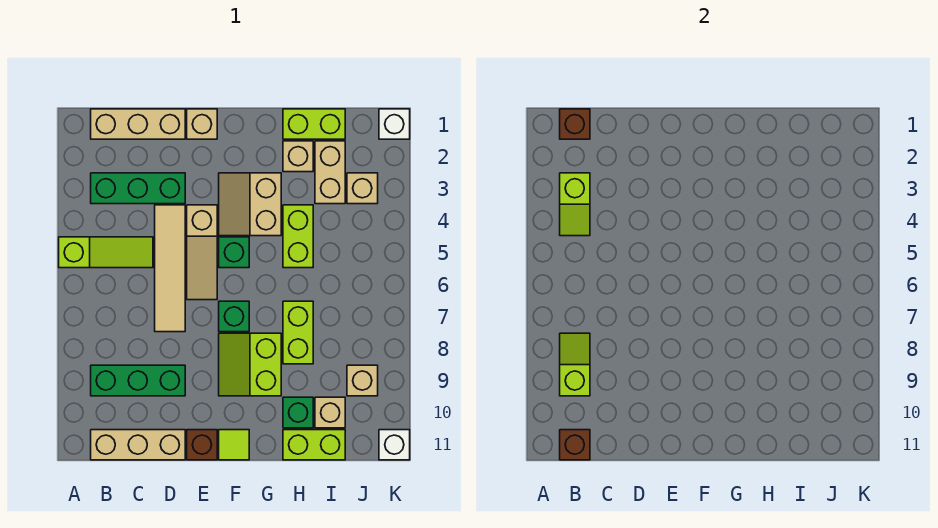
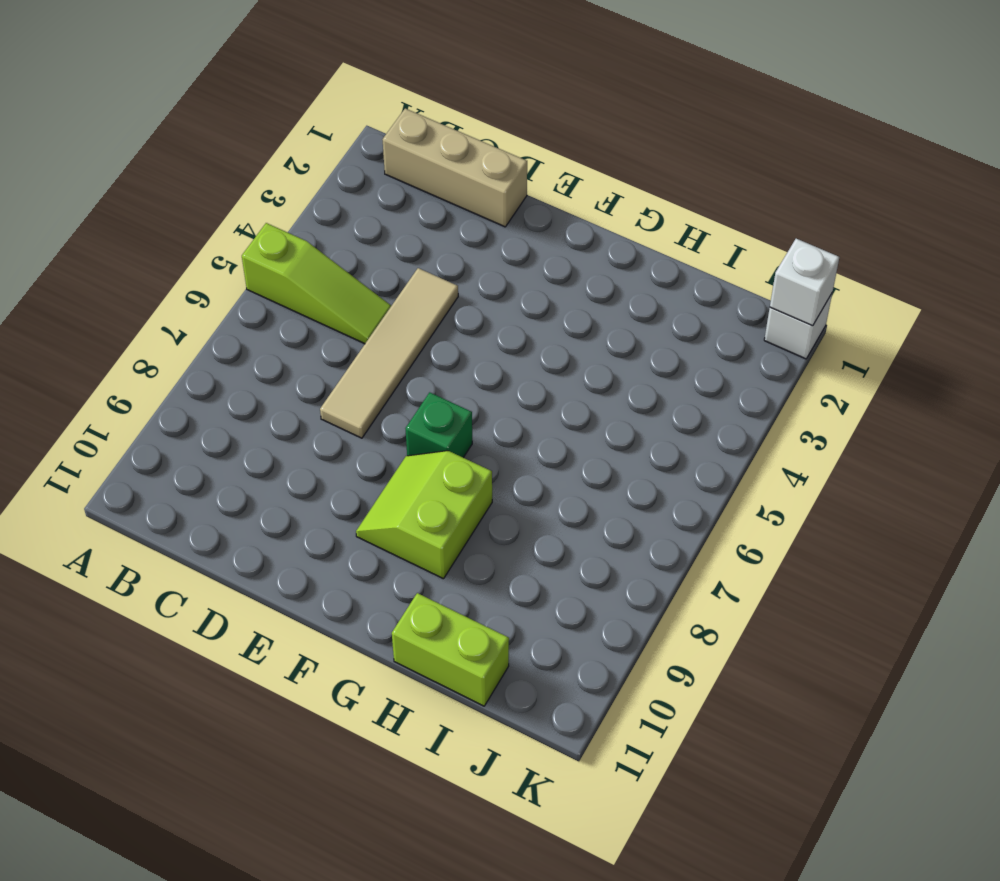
white brick K1 level 2 -> white brick K11 level 1
none -> green brick B3:D3 level 1
none -> green brick B9:D9 level 1
none -> tan brick B11:D11 level 1
none -> tan brick E1 level 1

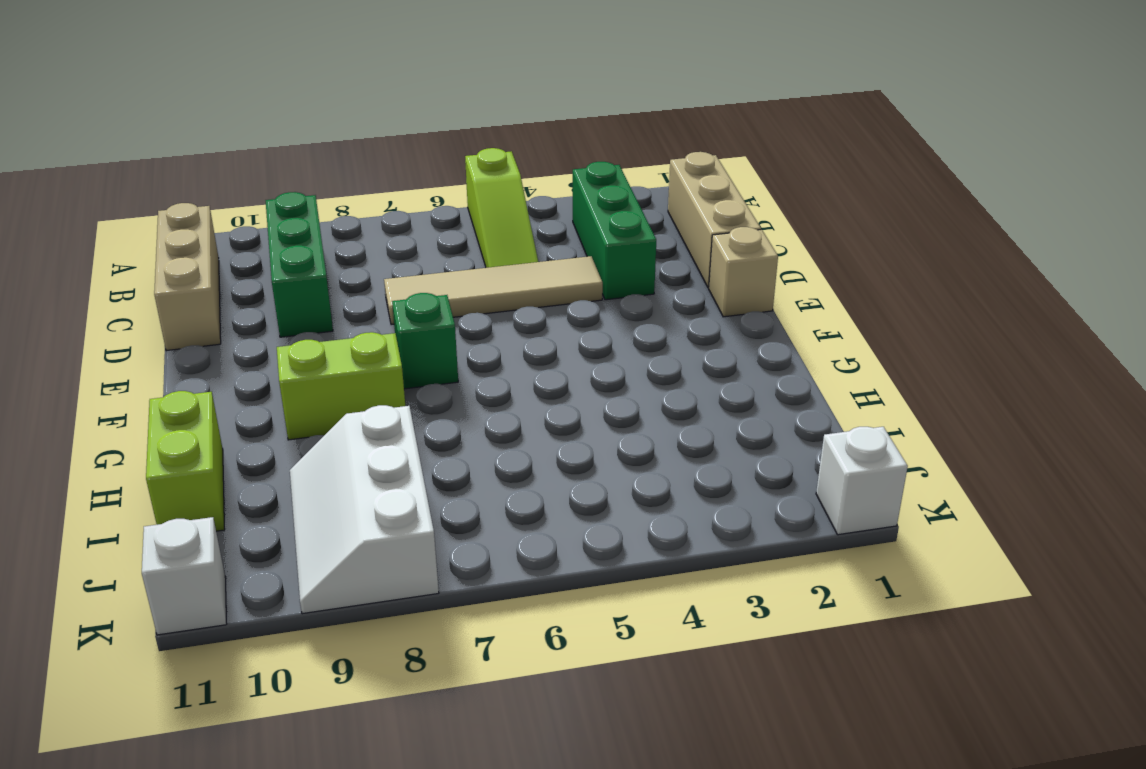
white slope I8:K9 level 1 top 8 -> tan brick J9 level 1
none -> tan slope E4:E6 level 1 top 4
none -> brown brick E11 level 1
none -> tan slope F3:G4 level 1 top G
none -> green brick F5 level 1

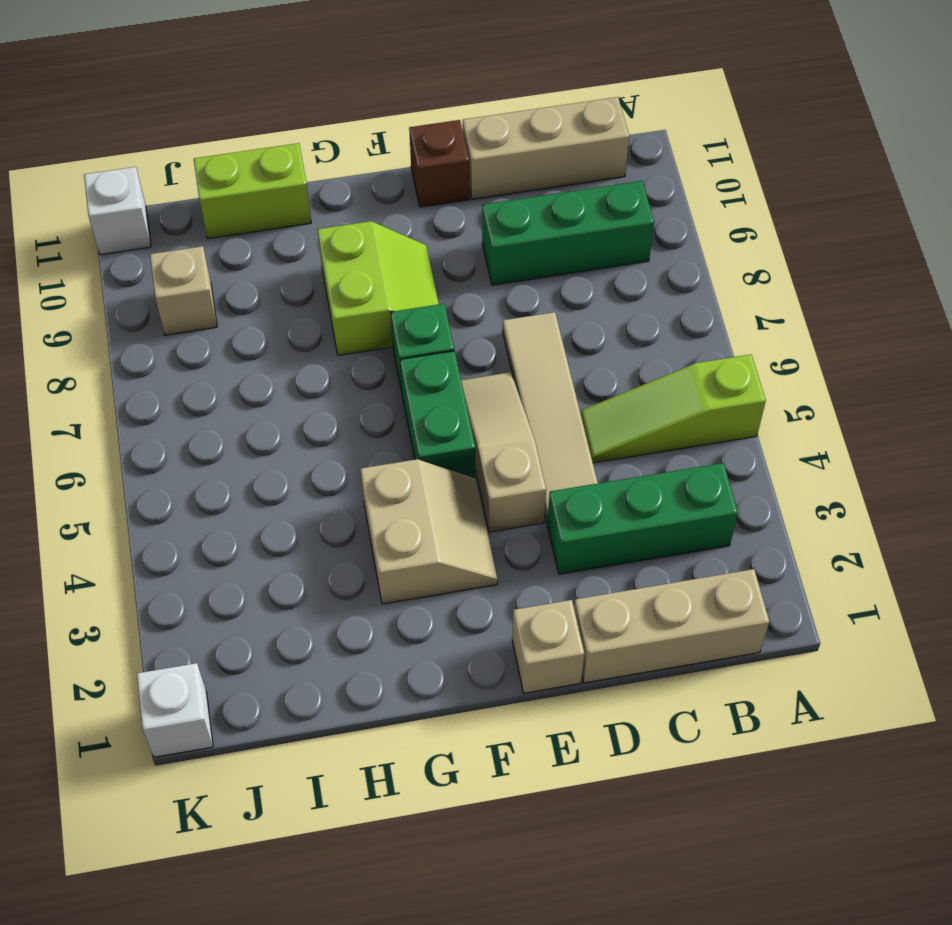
green brick F5:F6 level 1 -> green brick F5 level 1
none -> lime tile F11 level 1
none -> lime brick H1:I1 level 1
none -> tan brick H2 level 1
none -> lime brick H4:H5 level 1

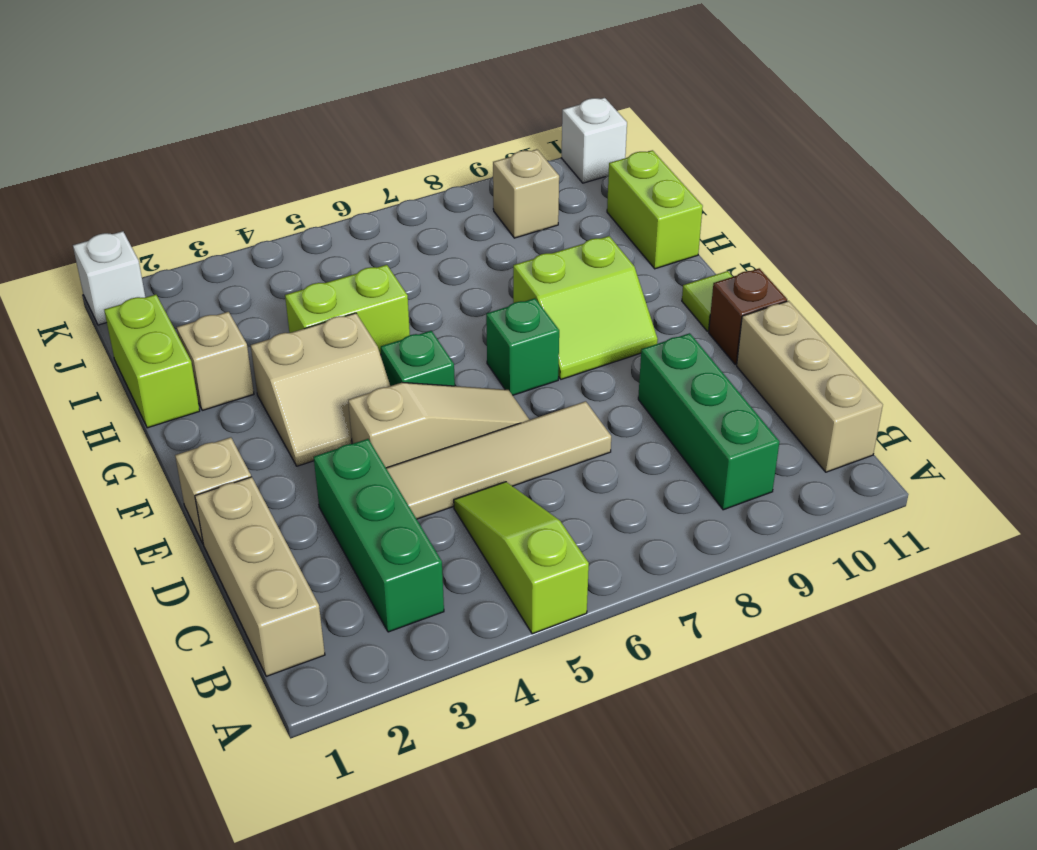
none -> lime brick H7:H8 level 1
none -> green brick H10 level 1
none -> tan brick I2:I3 level 1
none -> tan brick I10 level 1

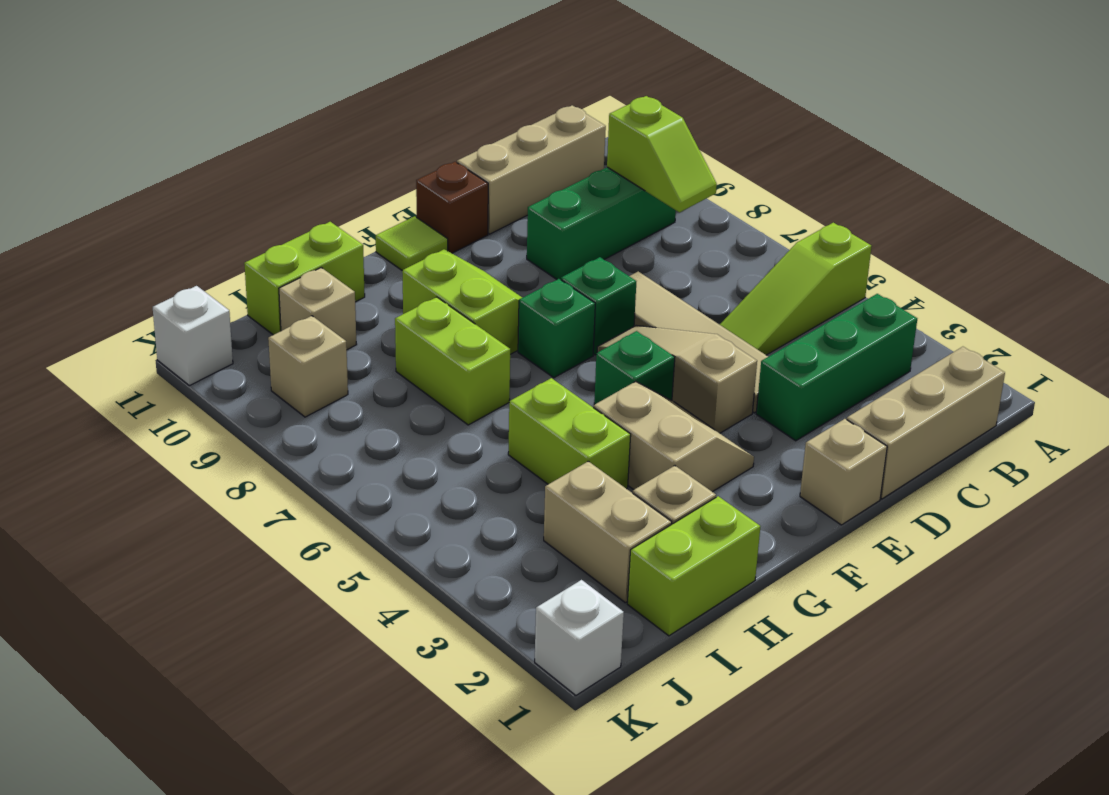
green brick E7 level 1 -> green brick H10 level 1
none -> tan brick J3 level 1
none -> brown brick B1 level 2
none -> lime slope B3:B4 level 2 top 3
none -> brown brick B11 level 2

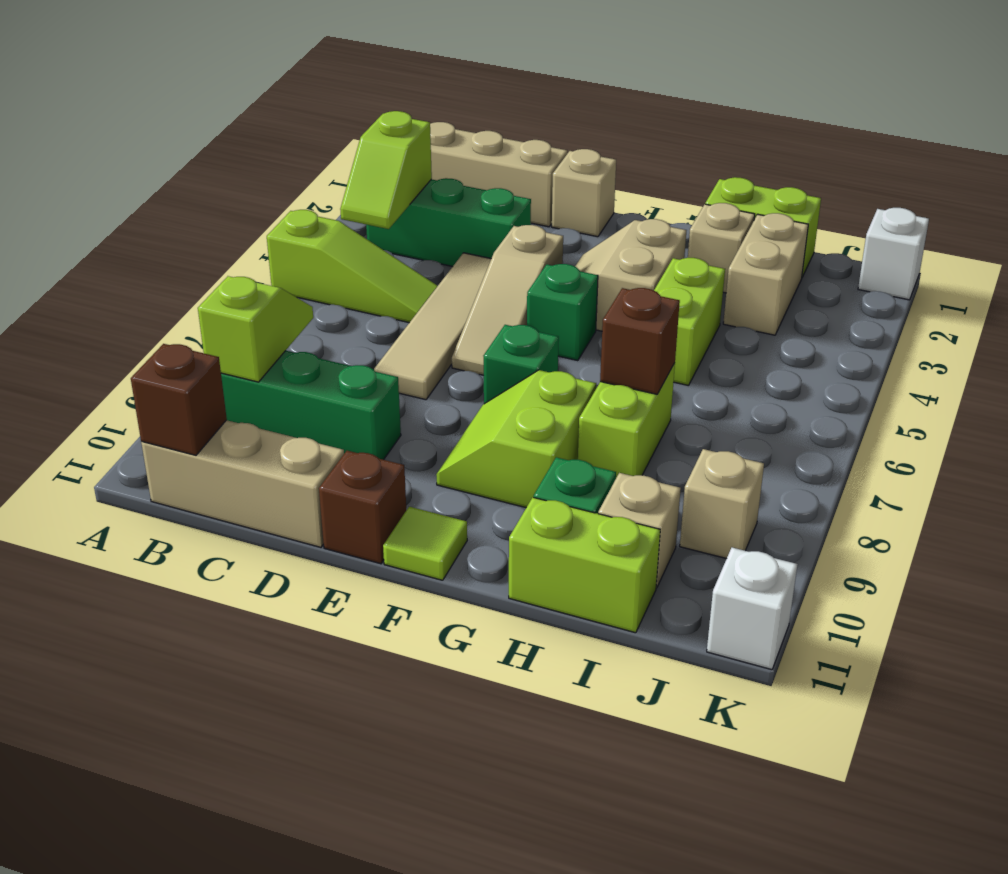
brown brick H7 level 2 -> brown brick B1 level 2
none -> tan brick J3 level 1

